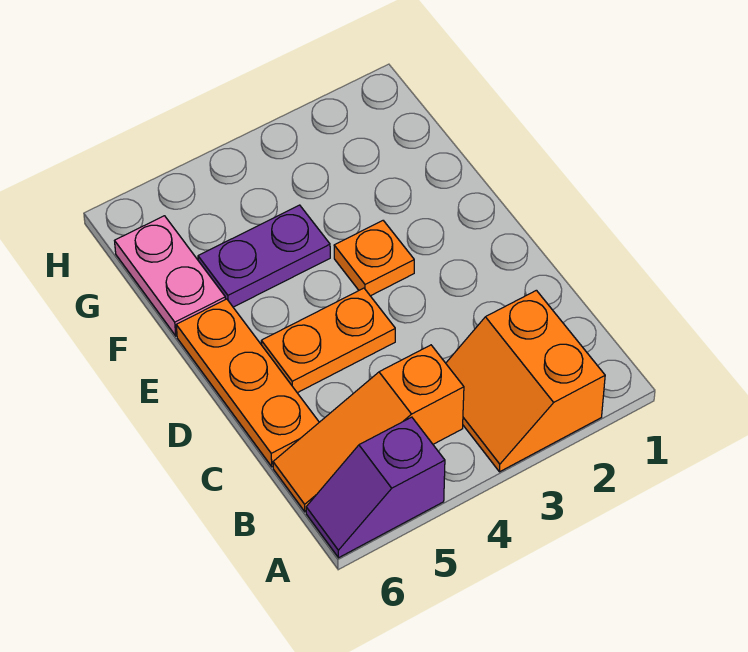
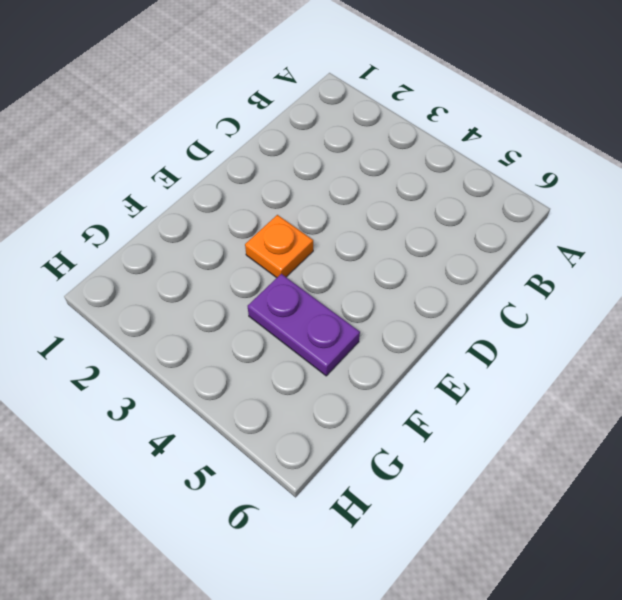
none -> orange slope A2:B3 level 1 top 2
none -> purple slope A5:A6 level 1 top 5

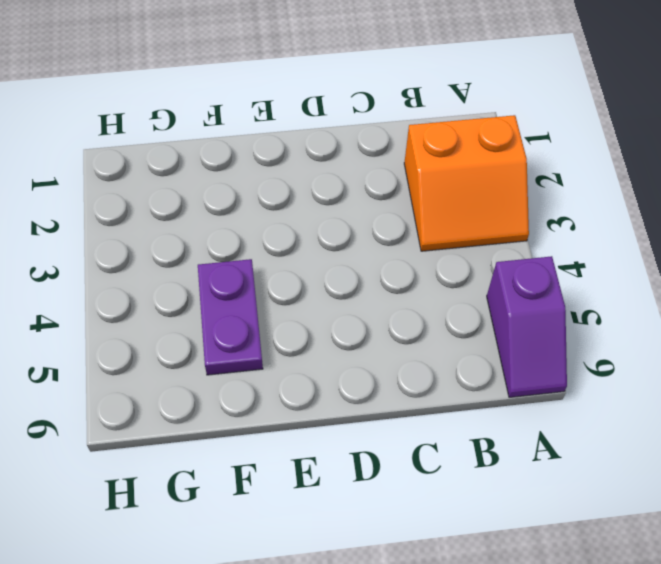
none -> orange slope B4:B6 level 1 top 4
none -> orange plate C6:E6 level 1

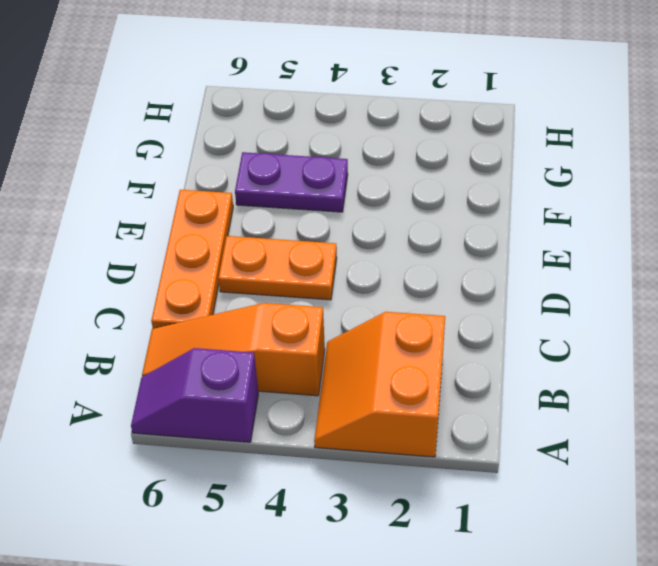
none -> orange plate E3 level 1
none -> pink plate F6:G6 level 1

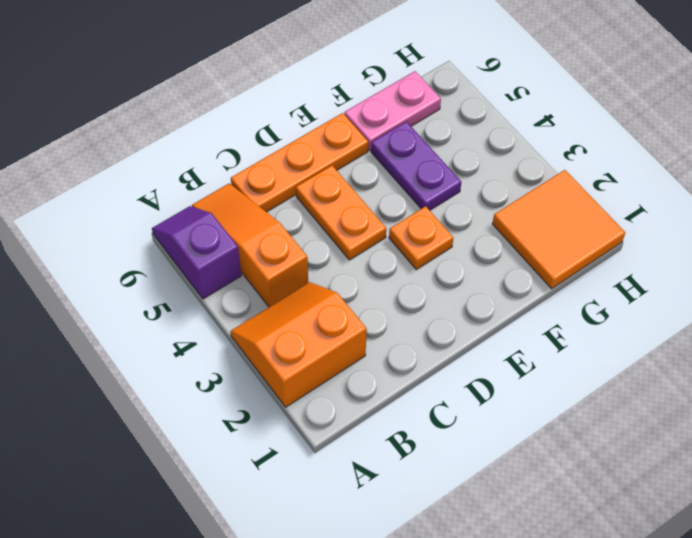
orange tile G1:H2 level 1 -> none

